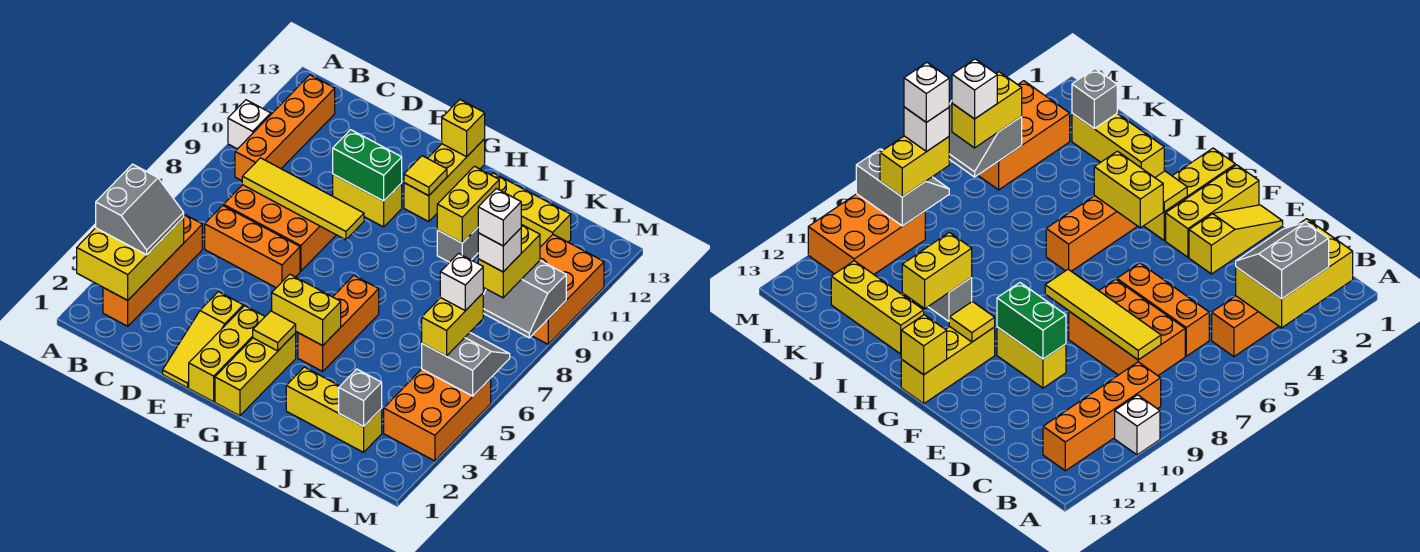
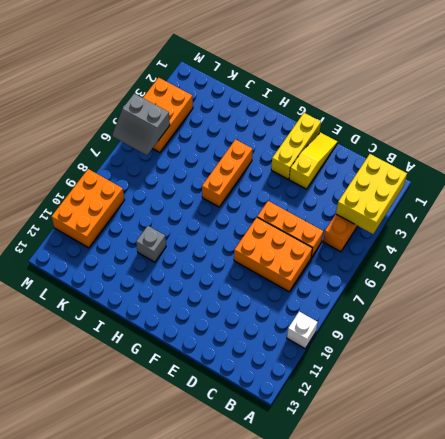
none -> orange brick B9:B12 level 1
none -> yellow brick E10:F10 level 1
none -> yellow brick G1:G3 level 1
none -> yellow brick G11:G13 level 1

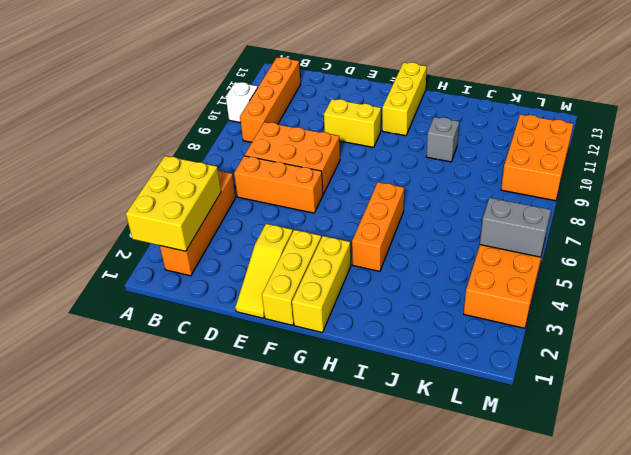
none -> yellow brick I2:K2 level 1
none -> yellow brick I12:K12 level 1
none -> yellow tile C8:F8 level 2
none -> green brick E10:F10 level 2

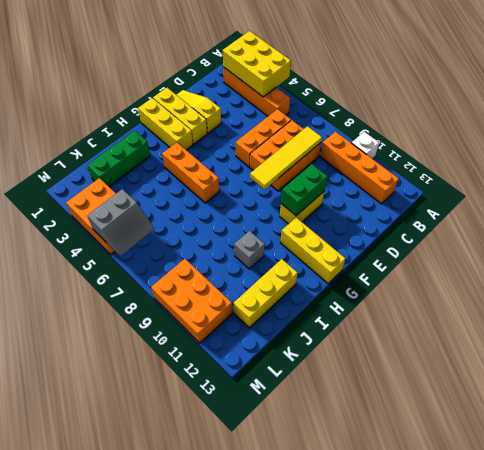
green brick I2:K2 level 1 -> yellow brick I2:K2 level 1
none -> yellow tile G3 level 2
none -> yellow brick G4:H4 level 2
none -> yellow tile G11 level 2
none -> yellow brick G13 level 2

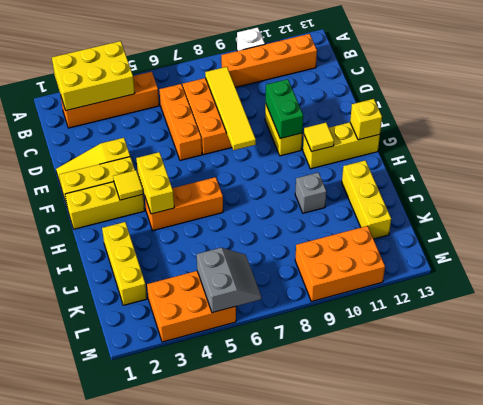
none -> yellow brick I10:I11 level 2
none -> grey brick K2 level 2
none -> grey slope L8:M9 level 2 top 9
none -> grey slope A3:B4 level 3 top A

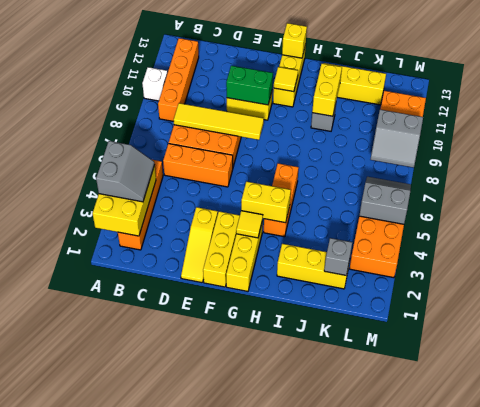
none -> yellow brick L5:L6 level 3
none -> yellow brick L8:L9 level 3
none -> white brick L6 level 4
none -> white brick L8 level 4

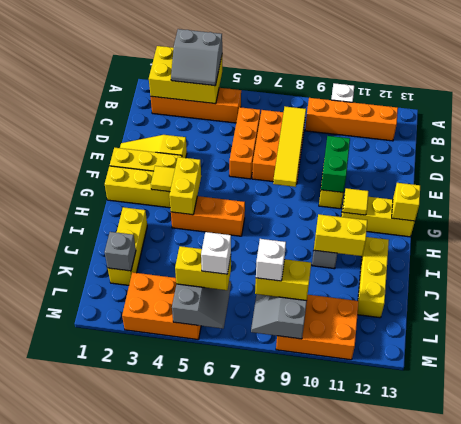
none -> white brick L8 level 5

